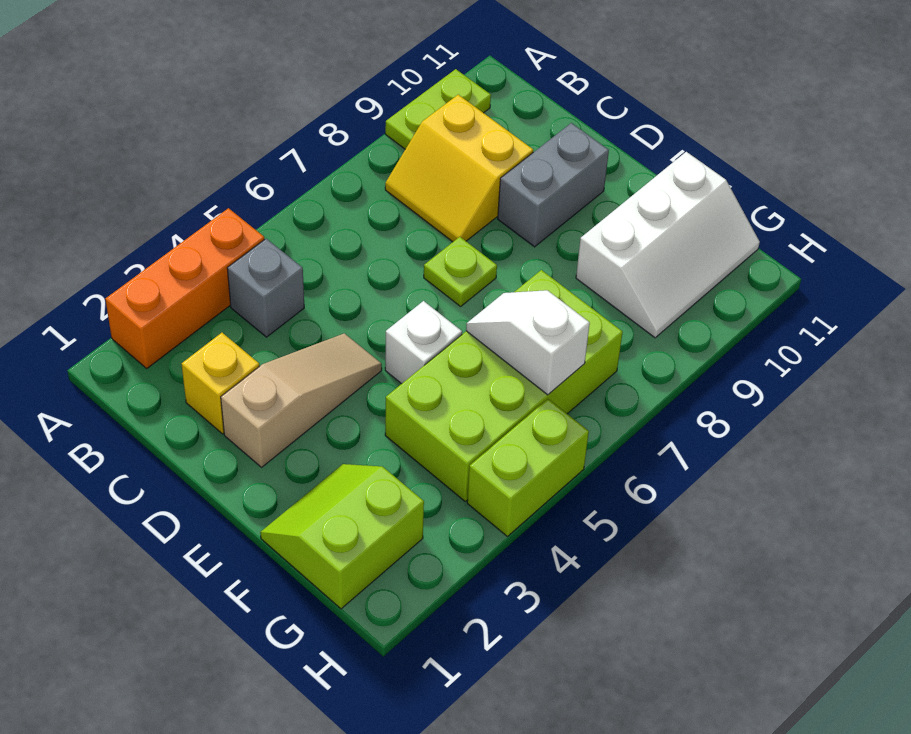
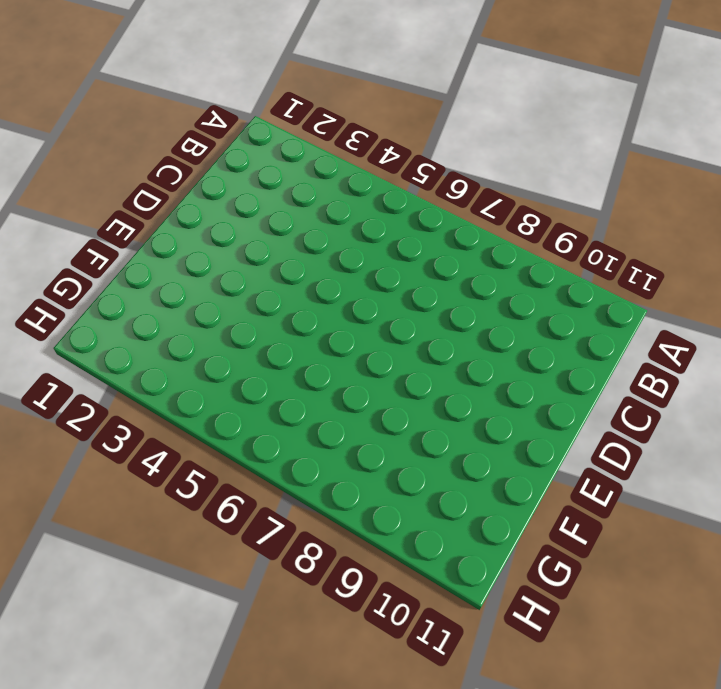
none -> orange brick A2:A4 level 1
none -> lime plate A9:A10 level 1
none -> grey brick B4 level 1

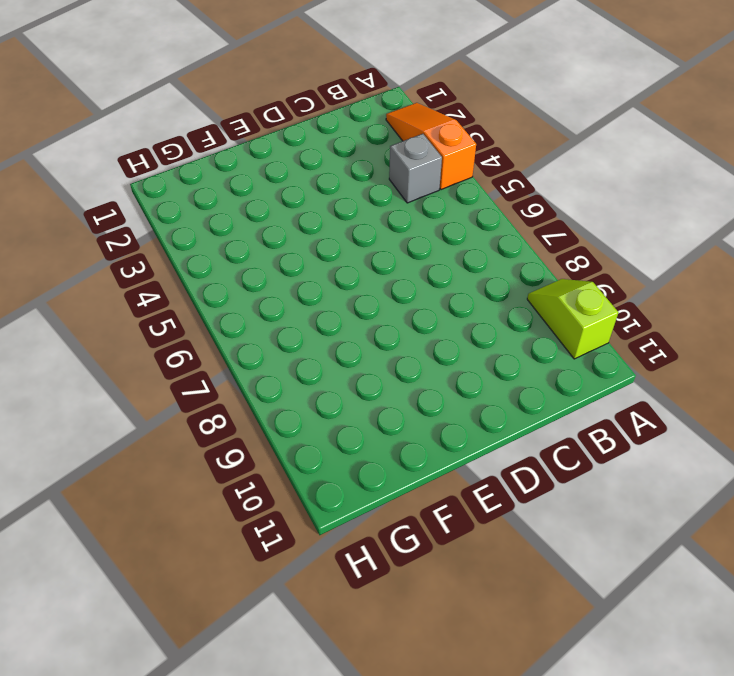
orange slope A2:A4 level 1 top 4 -> orange brick A2:A4 level 1
lime slope A9:A10 level 1 top 10 -> lime plate A9:A10 level 1
none -> yellow slope B8:C9 level 1 top 9
none -> yellow brick C2 level 1
none -> tan slope D2:D4 level 1 top 2

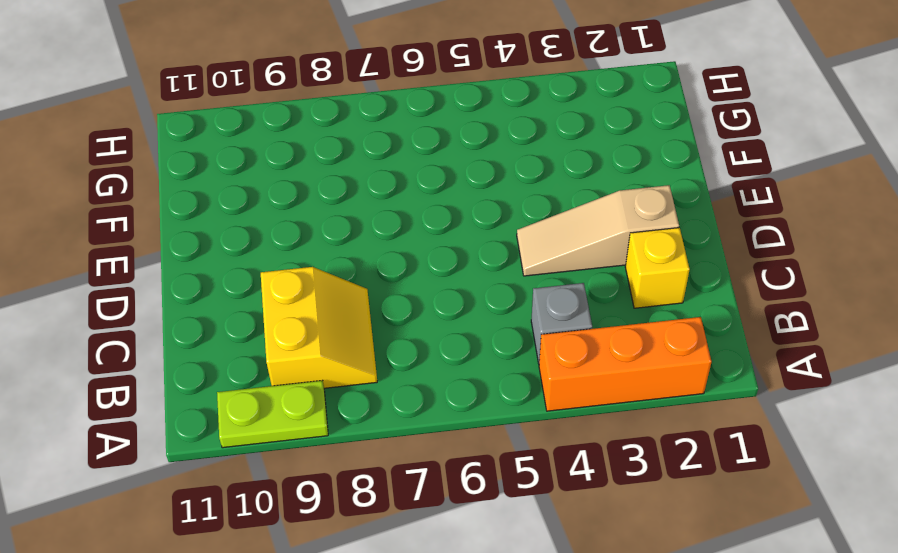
none -> lime plate D7 level 1
none -> grey brick D9:D10 level 1
none -> white brick E5 level 1

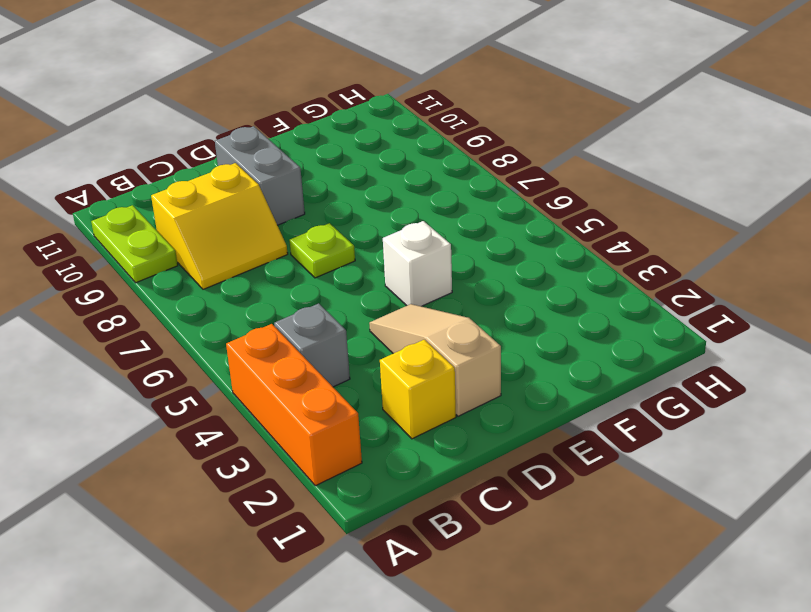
none -> lime slope F1:G2 level 1 top G
none -> lime brick F4:G7 level 1
none -> white slope F9:G11 level 1 top F

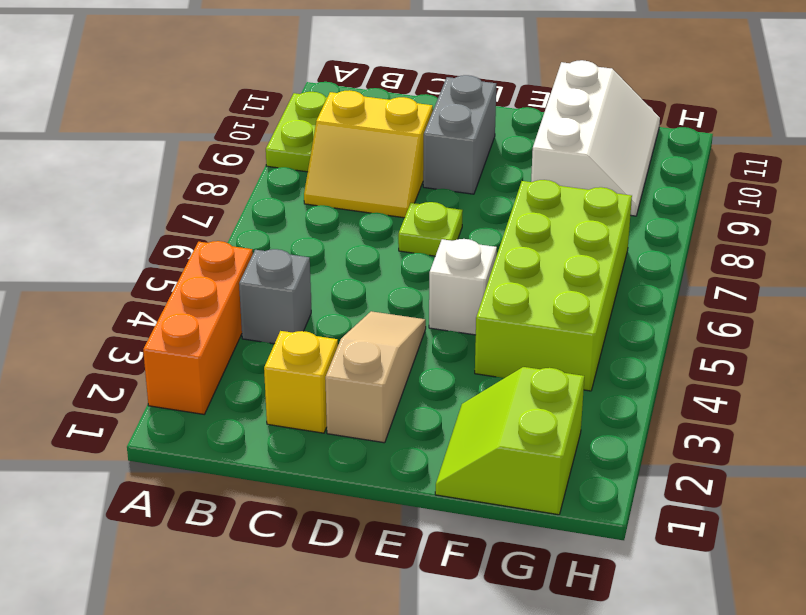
none -> lime brick H4:H5 level 1
none -> white slope F6:G6 level 2 top G

